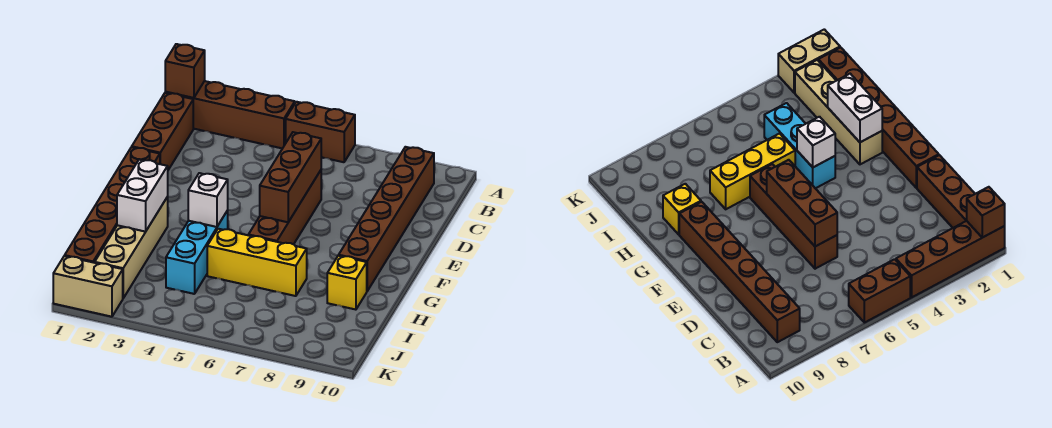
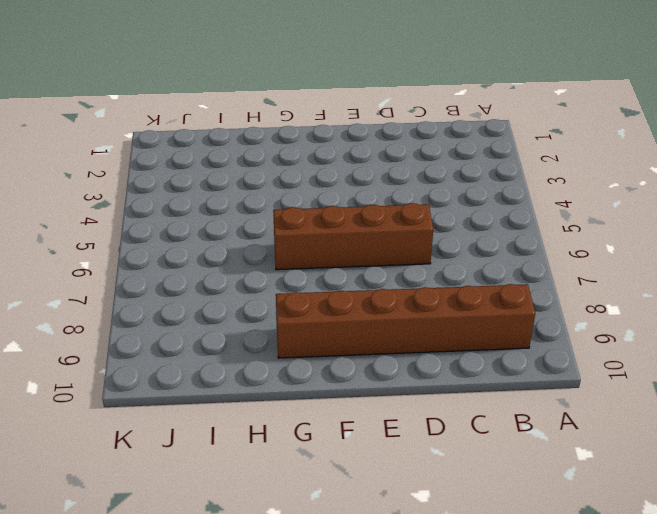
none -> brown brick A1:A4 level 1
none -> brown brick A5:A6 level 1
none -> brown brick B1:D1 level 1

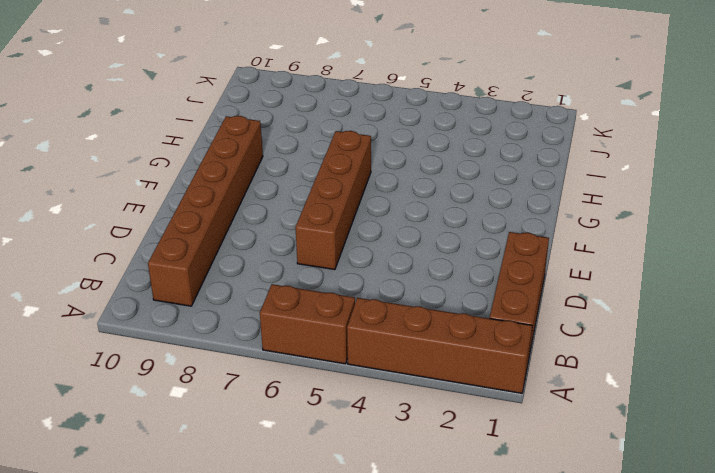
none -> brown brick E1:J1 level 1
none -> tan brick G2:J2 level 1
none -> cyan brick G4:I4 level 1

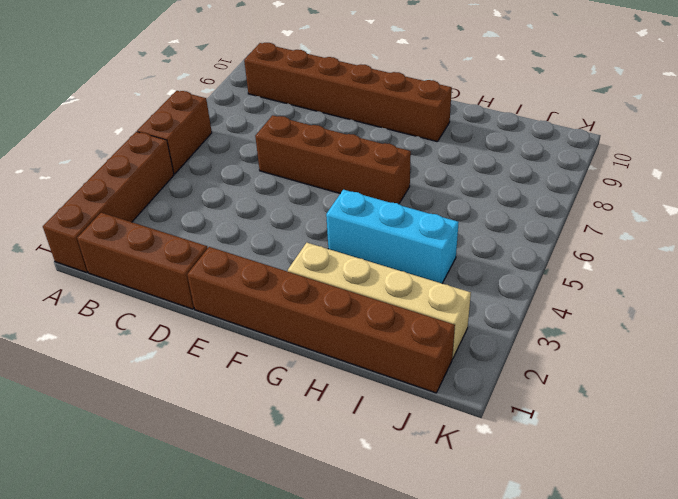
none -> yellow brick H5:H7 level 1
none -> yellow brick H9 level 1
none -> tan brick K1:K2 level 1

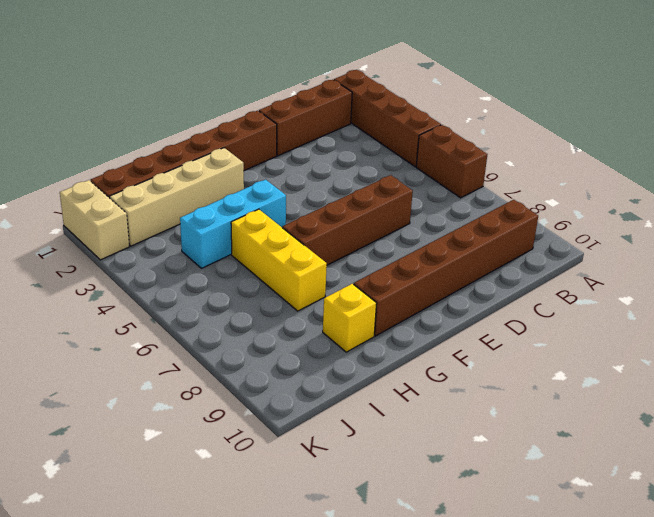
none -> brown brick A1 level 2
none -> brown brick D6:F6 level 2
none -> white brick G2:H2 level 2

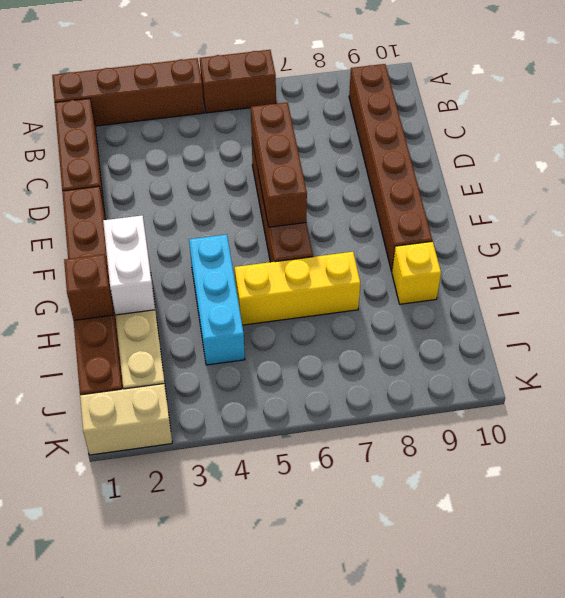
brown brick H1 level 2 -> brown brick A1 level 2
none -> white brick G4 level 2

